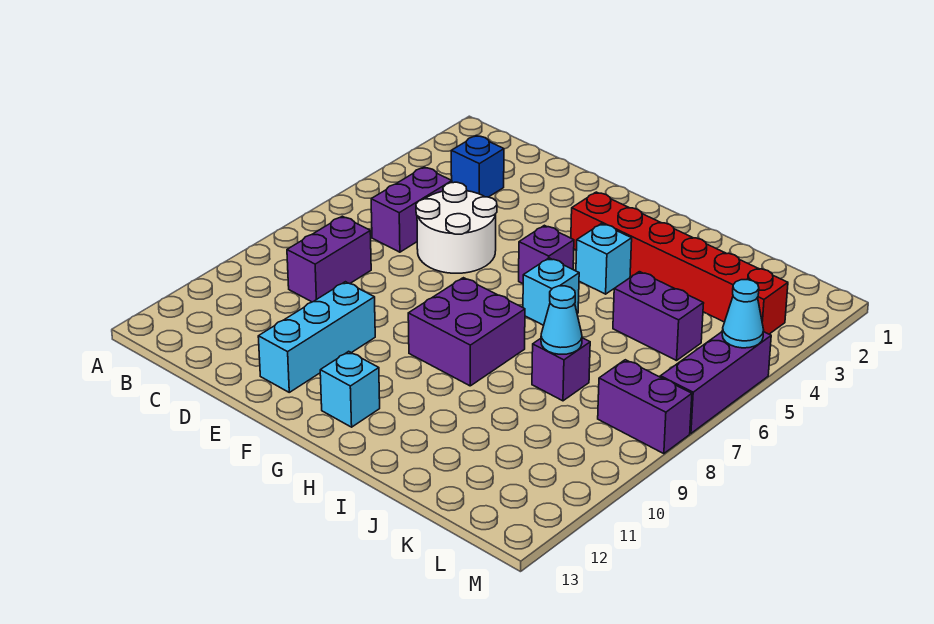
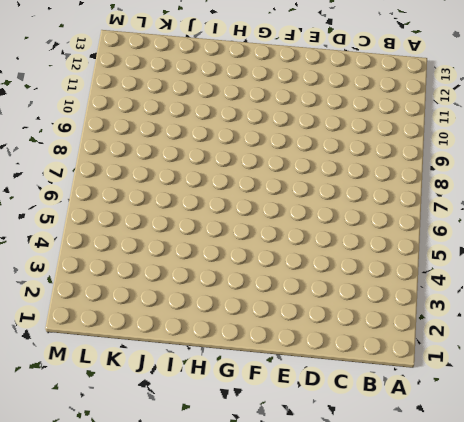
none -> blue brick C3 level 1
none -> purple brick C5:C6 level 1
none -> purple brick C8:C9 level 1

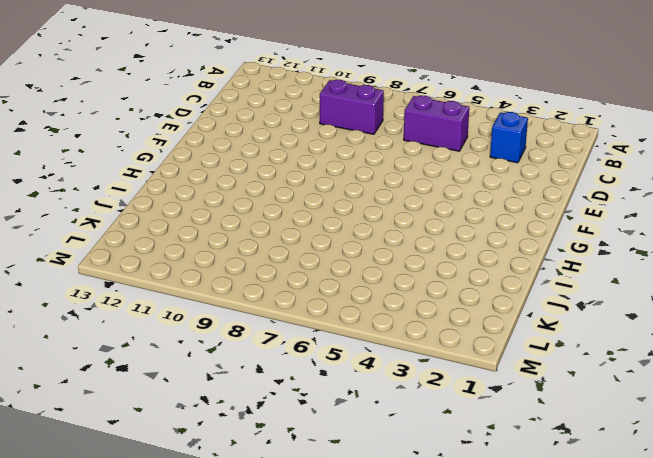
none -> white round brick D5:E6 level 1
none -> cyan brick E10:E12 level 1
none -> red brick G3:L3 level 1

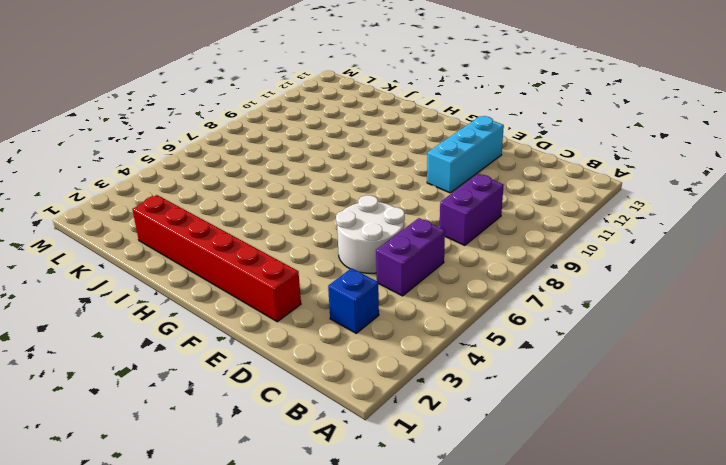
red brick E2:J2 level 1 -> red brick G3:L3 level 1
none -> purple brick G5 level 1
none -> purple brick G8:H9 level 1
none -> cyan brick G12 level 1

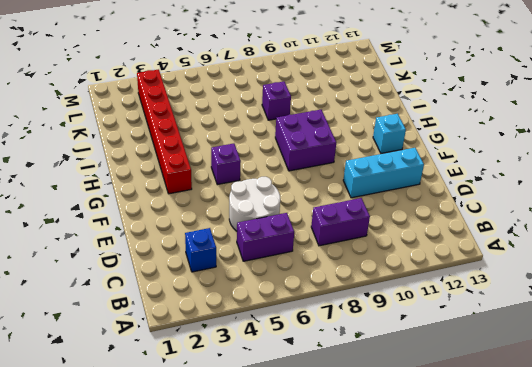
none -> cyan brick H4 level 1
none -> cyan brick H6 level 1
none -> purple brick J5:K5 level 1

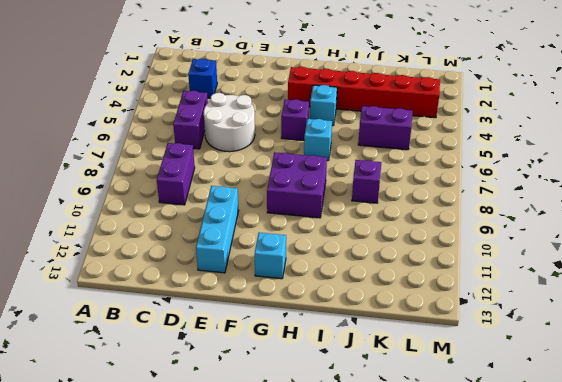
none -> purple brick L8:M8 level 1
none -> purple brick M5:M7 level 1
none -> cyan cone J8 level 2

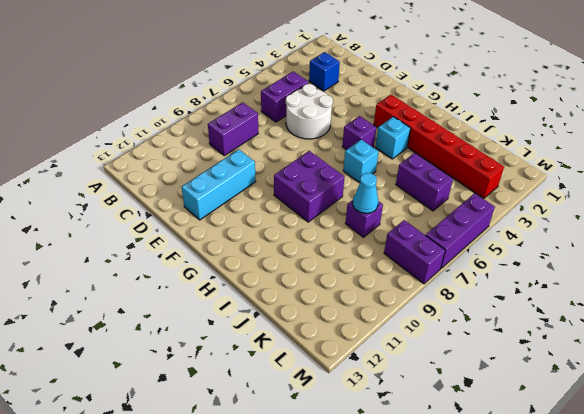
none -> cyan brick G12 level 1
none -> cyan cone M5 level 2

